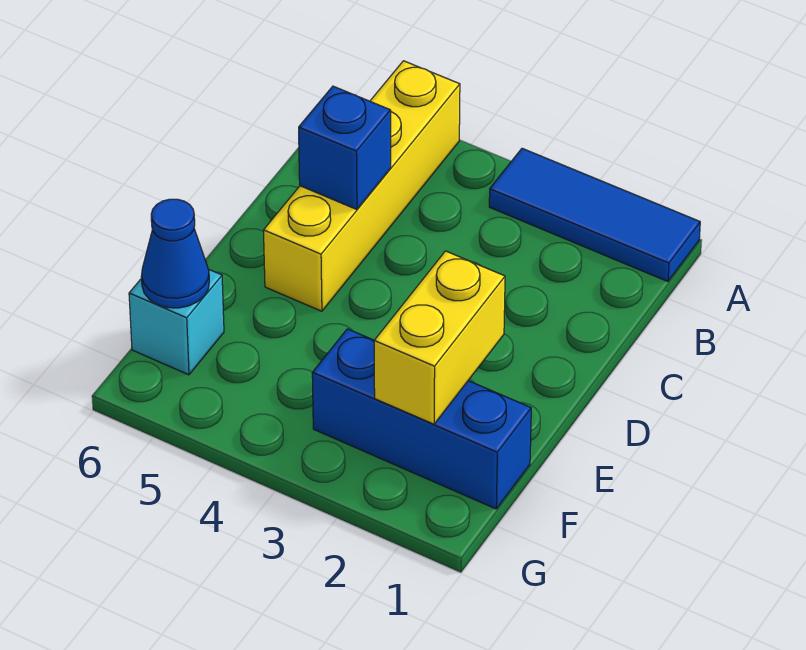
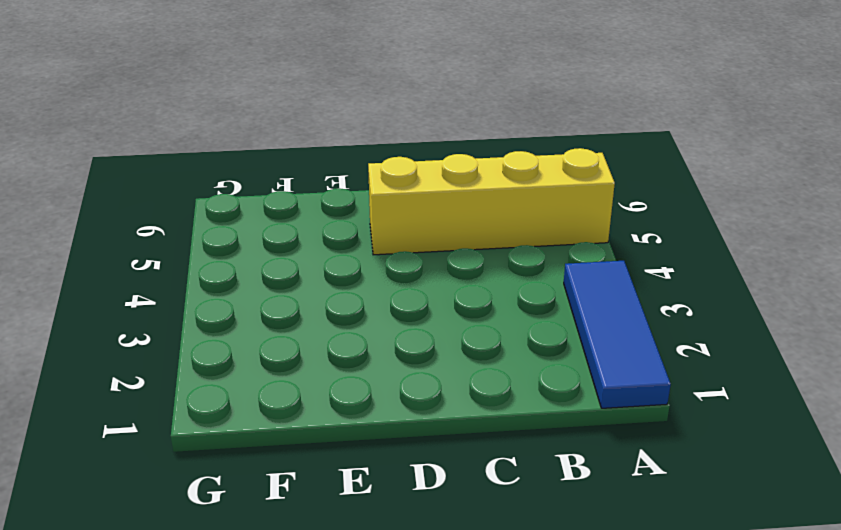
none -> blue brick F1:F3 level 1
none -> cyan brick F6 level 1

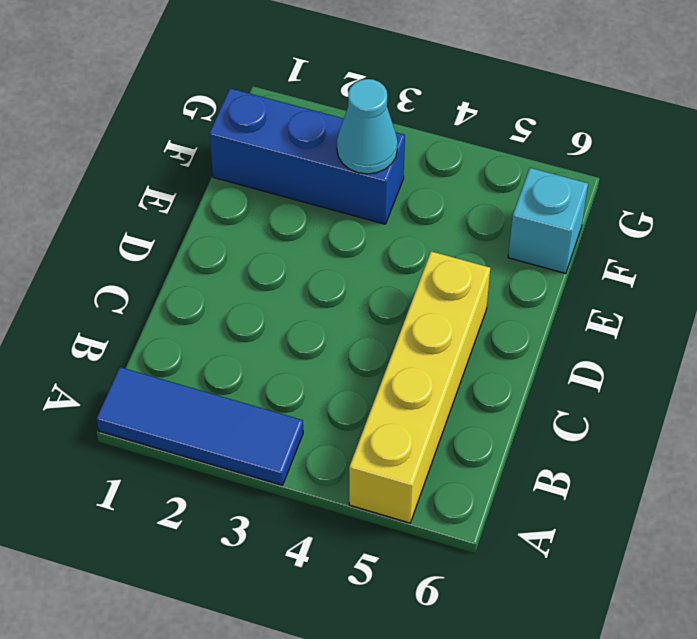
cyan cone F3 level 2 -> none
none -> blue brick C5 level 2
none -> yellow brick E2:F2 level 2

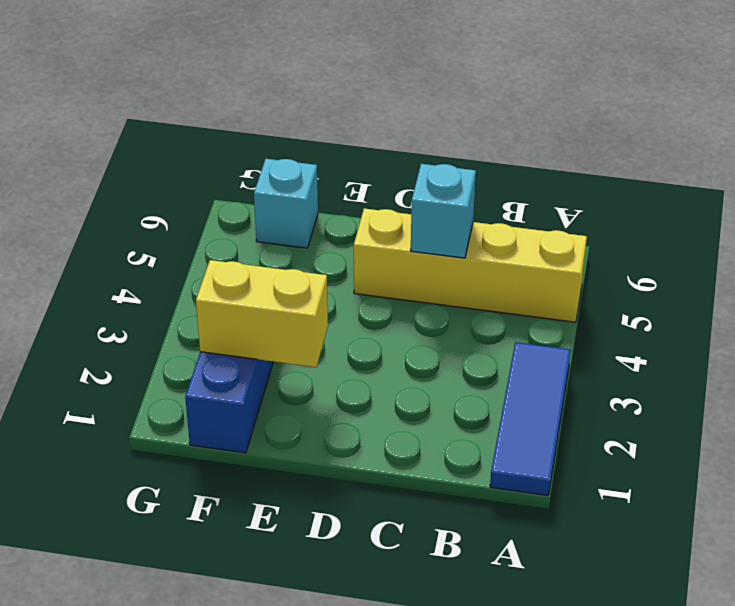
cyan brick C5 level 2 -> blue brick C5 level 2
none -> blue cone F6 level 2

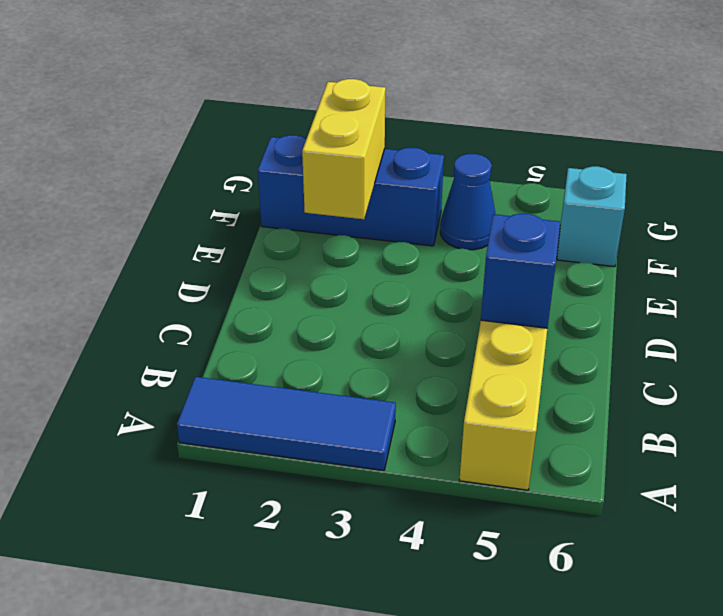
blue cone F4 level 1 -> blue cone F6 level 2

